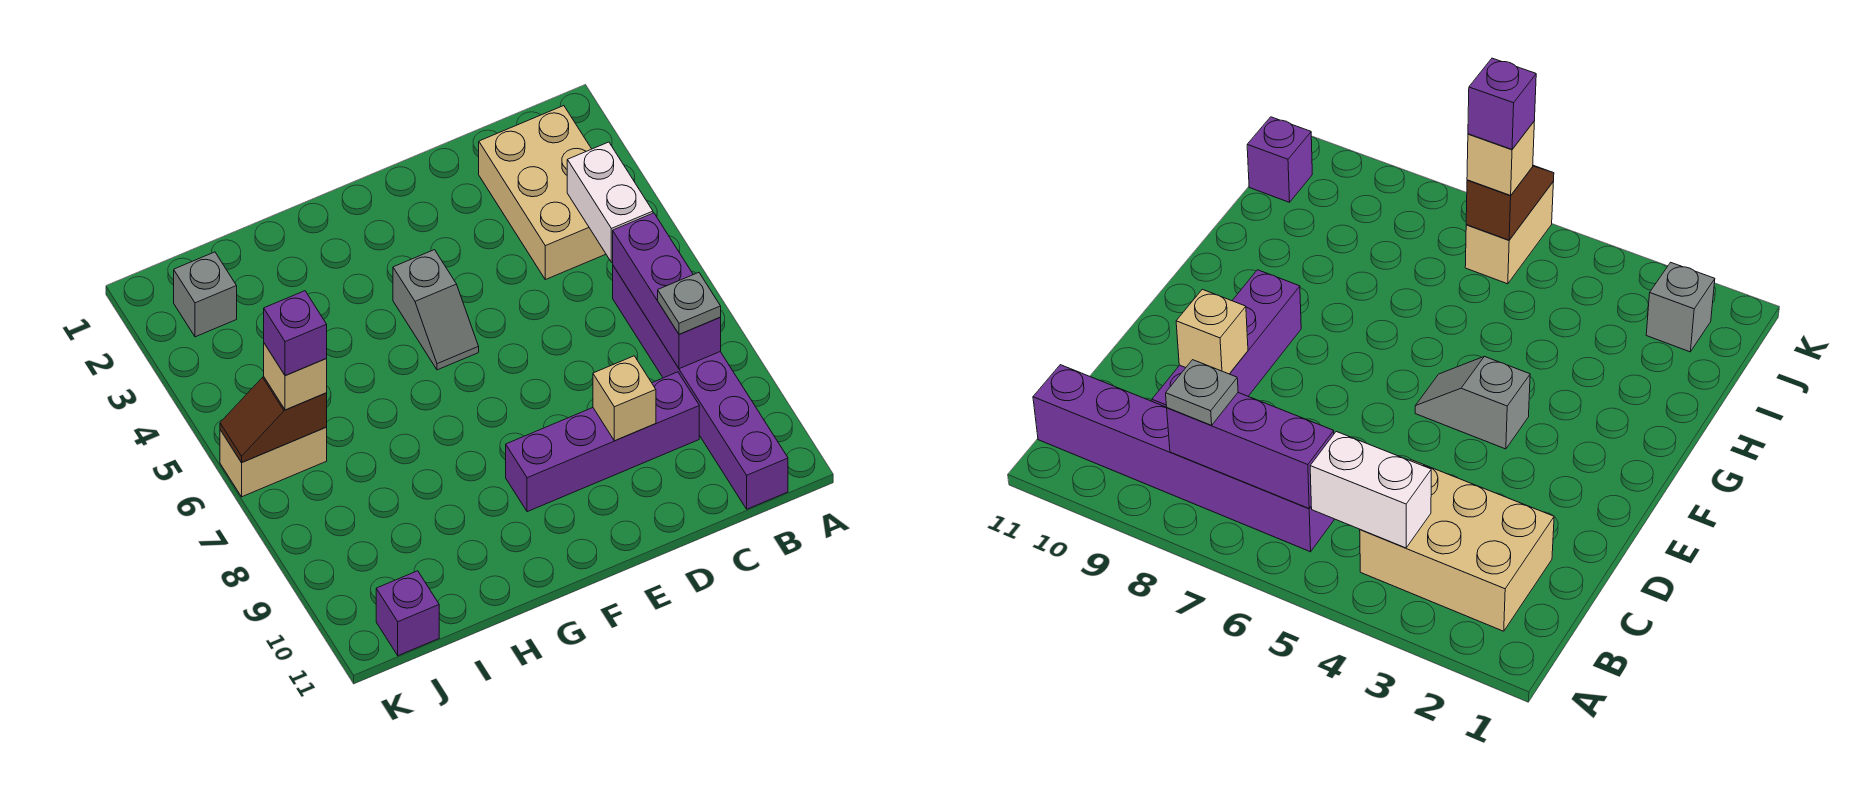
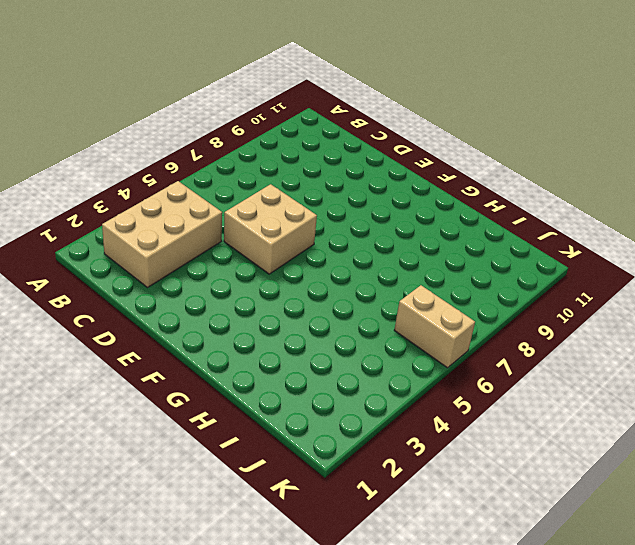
tan brick D5:E6 level 1 -> none
none -> purple brick B6:B11 level 1
none -> purple brick C9:F9 level 1
none -> grey slope F4:F5 level 1 top 4

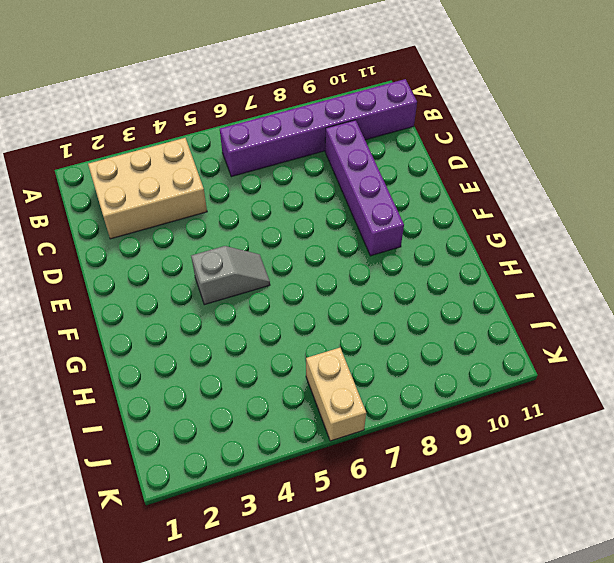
none -> grey brick J2 level 1
none -> purple brick J11 level 1
none -> white brick B4:B5 level 2

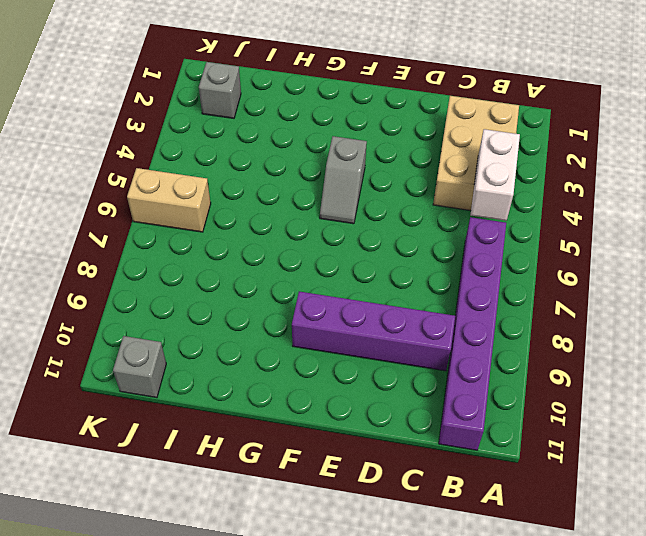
grey brick J11 level 1 -> purple brick J11 level 1
none -> purple brick B6:B8 level 2
none -> tan brick D9 level 2
none -> brown slope J6:K6 level 2 top J

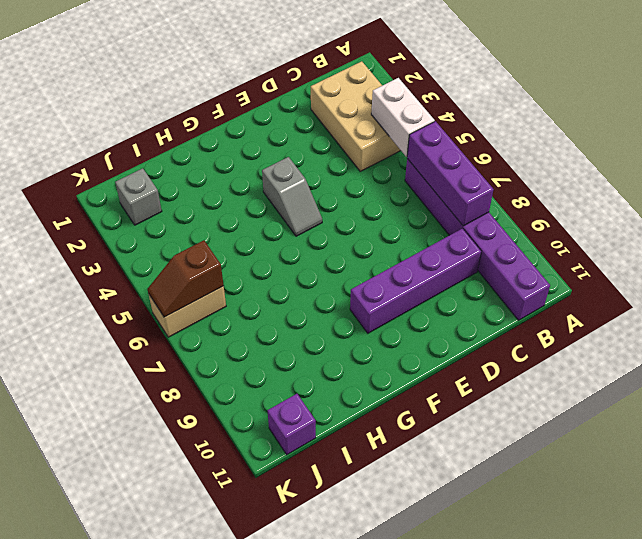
none -> tan brick D9 level 2
none -> grey plate B8 level 3
none -> tan brick J6 level 3

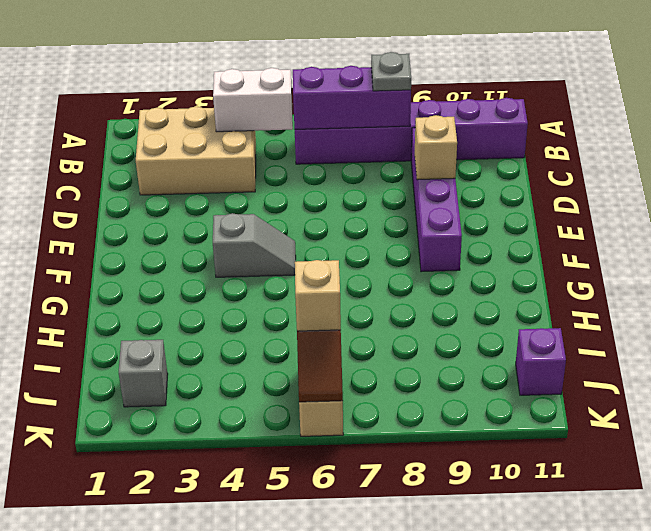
none -> purple brick J6 level 4

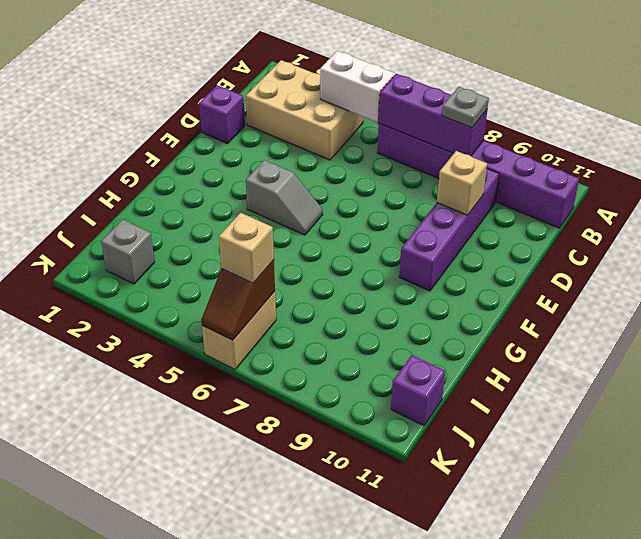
purple brick D1 level 1 -> purple brick J6 level 4

